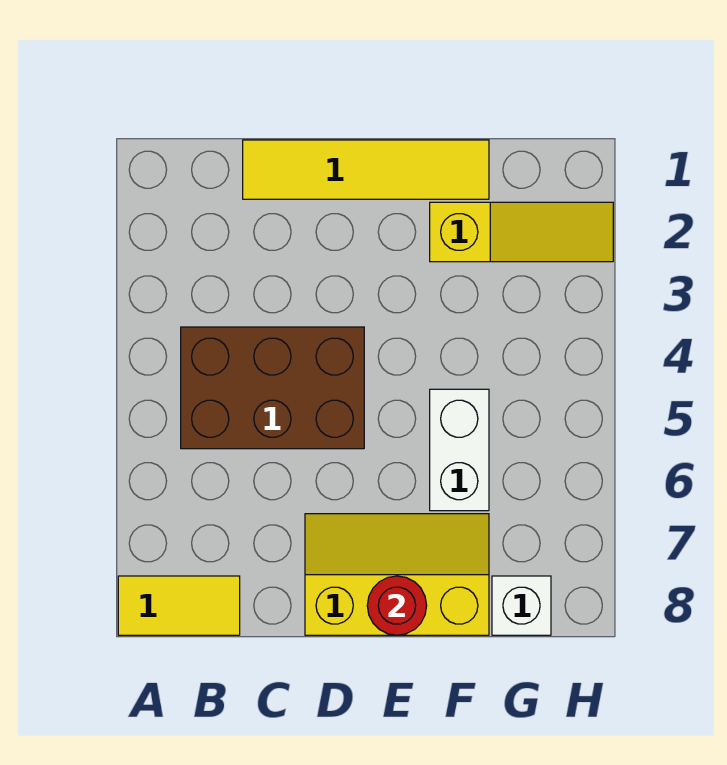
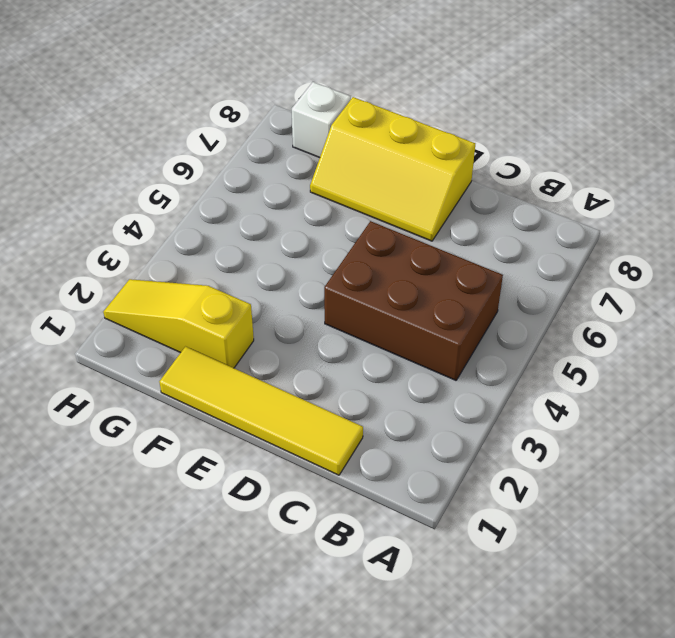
none -> yellow tile A8:B8 level 1
none -> white brick F5:F6 level 1

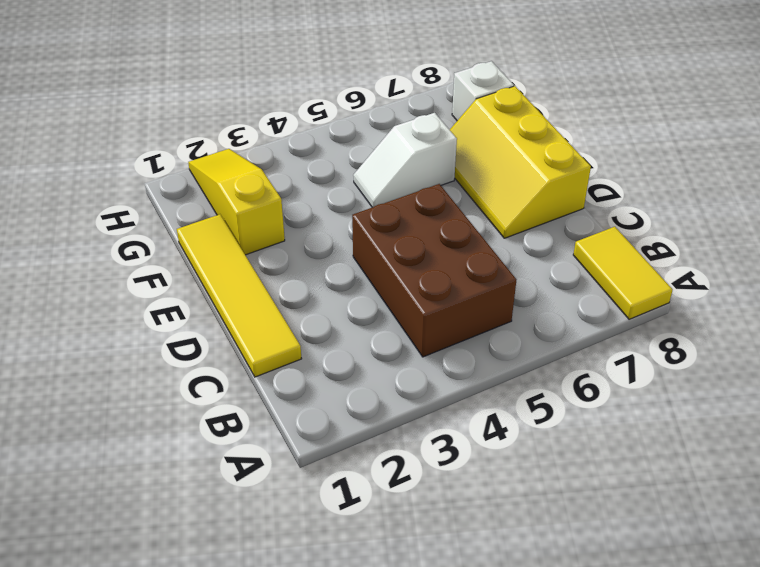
white slope F5:F6 level 1 top 6 -> white brick F5:F6 level 1
none -> red round brick E8 level 2

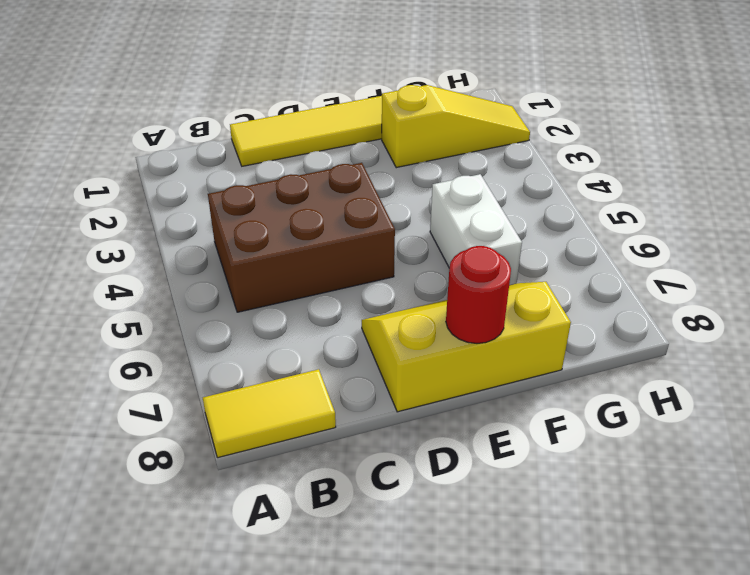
none -> white brick G8 level 1

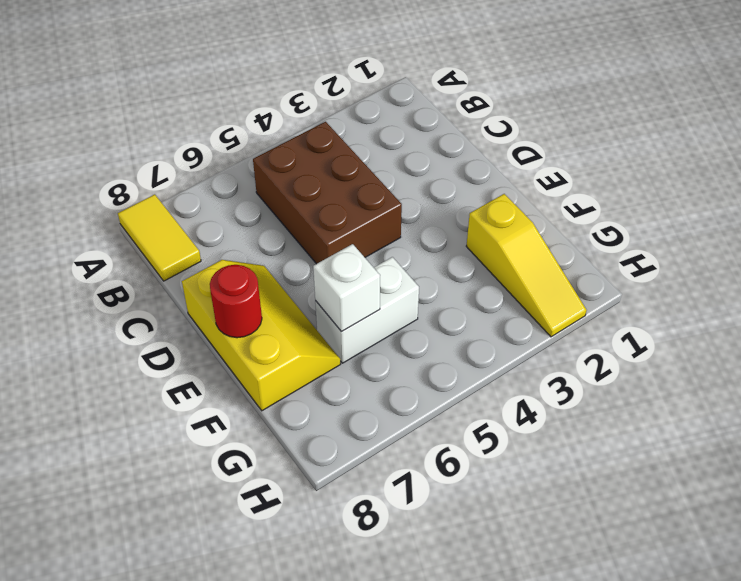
white brick F6 level 2 -> white brick G8 level 1
none -> yellow tile C1:F1 level 1

